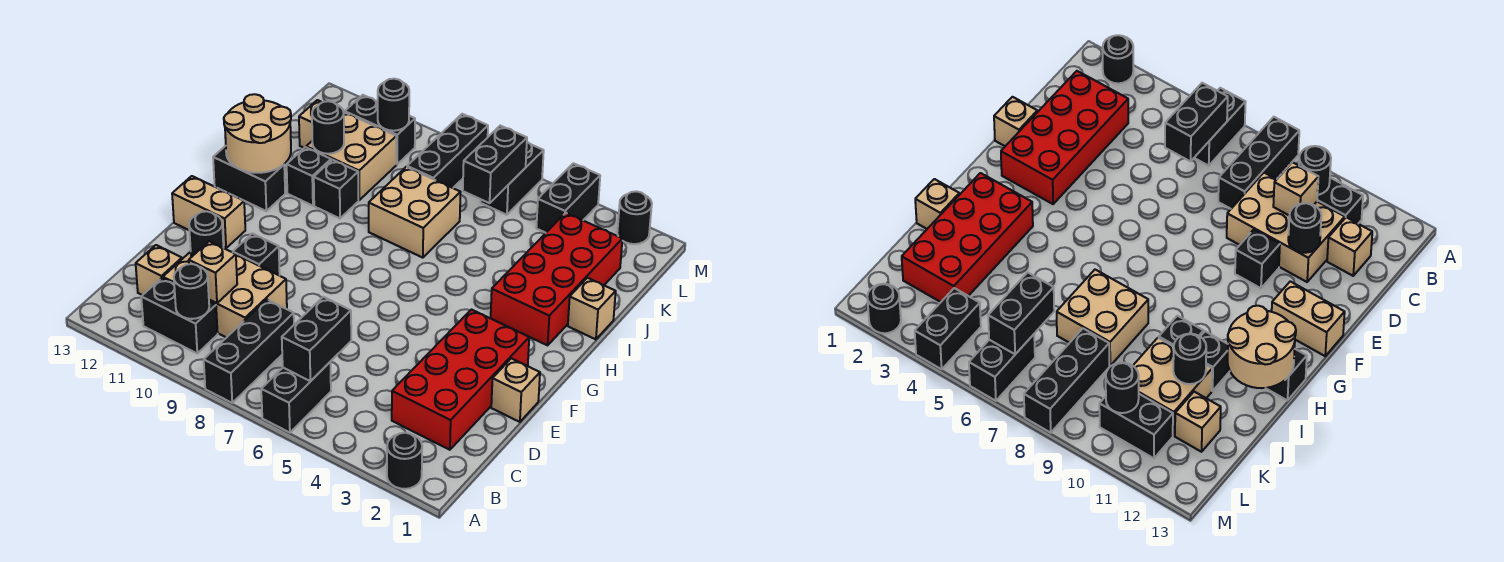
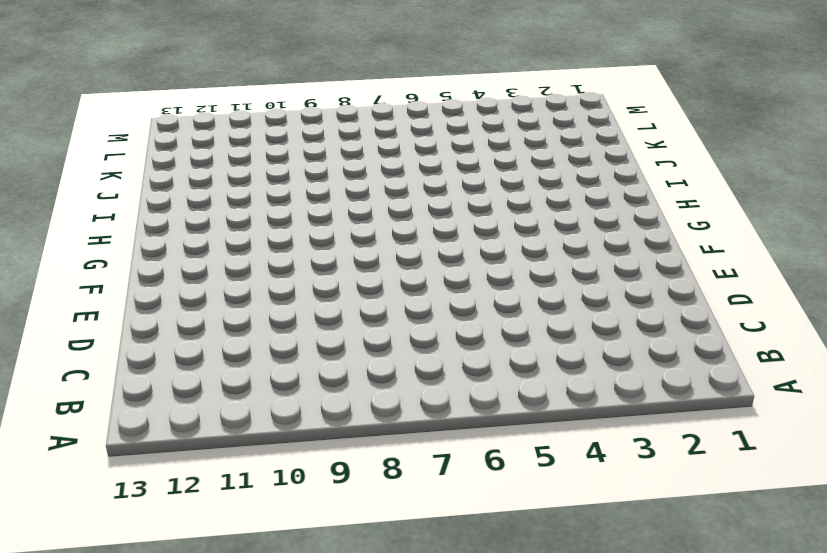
none -> black round brick A2 level 1
none -> black brick A6:B6 level 1
none -> black brick A8:C8 level 1
none -> black brick B10:B11 level 1

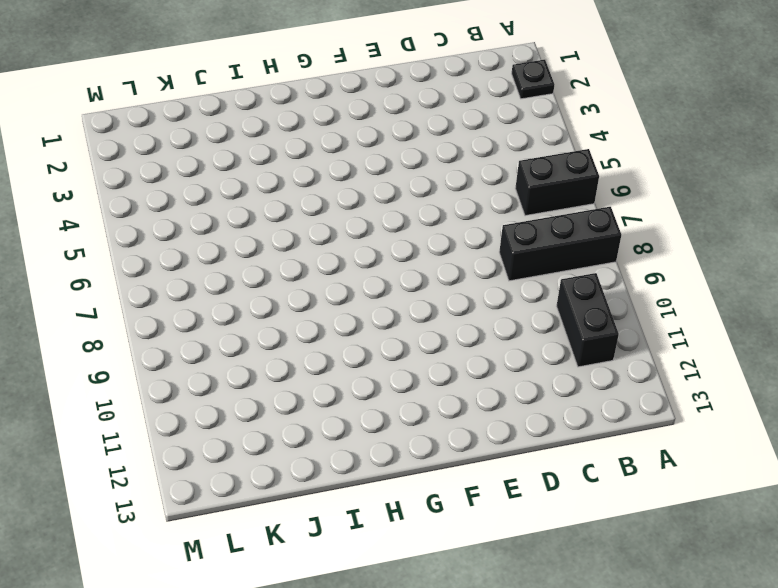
black plate A2 level 1 -> black round brick A2 level 1
none -> red brick C2:F3 level 1
none -> tan brick C9:D11 level 1
none -> tan brick C12 level 1
none -> tan brick E1 level 1

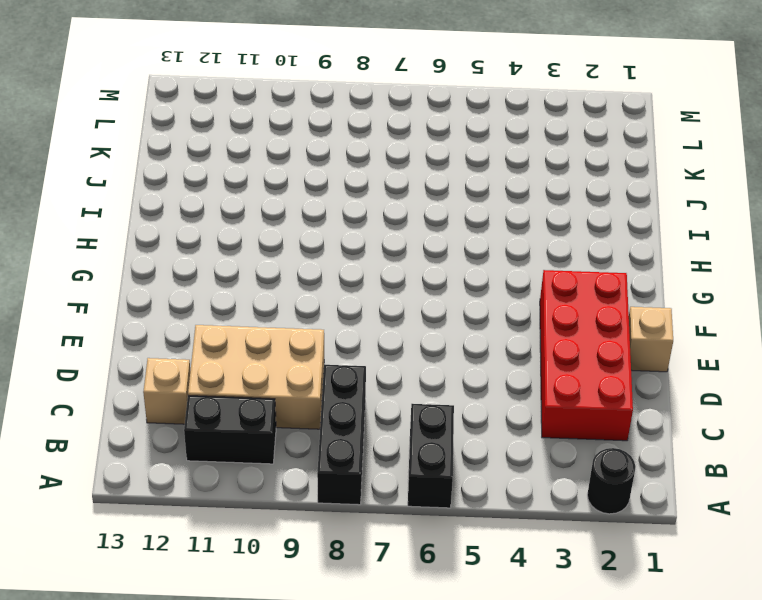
none -> black brick E10 level 1
none -> tan brick F12:F13 level 1
none -> red brick H2:K3 level 1
none -> black brick H12:H13 level 1

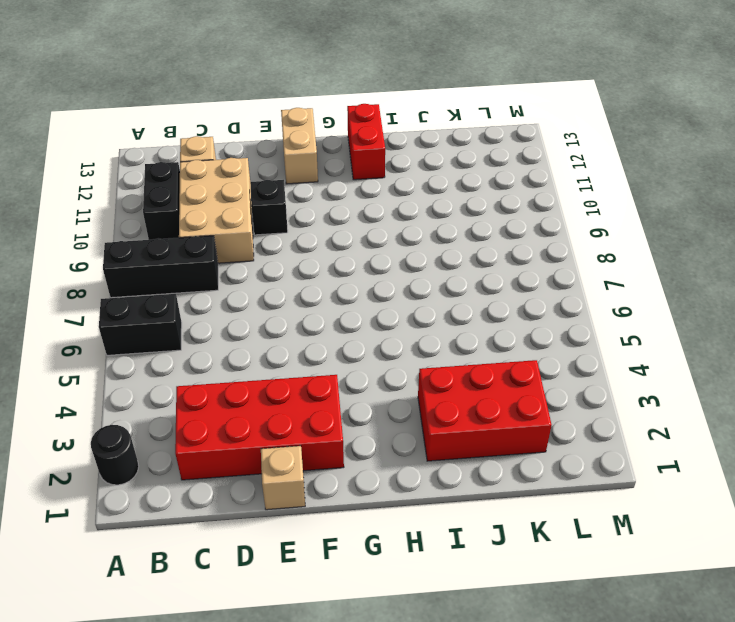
red brick H12:H13 level 1 -> black brick H12:H13 level 1
red brick I2:K3 level 1 -> red brick H2:K3 level 1
none -> tan brick I1 level 1
none -> tan brick I7:J8 level 1
none -> black brick I10 level 1
none -> black brick I11 level 1

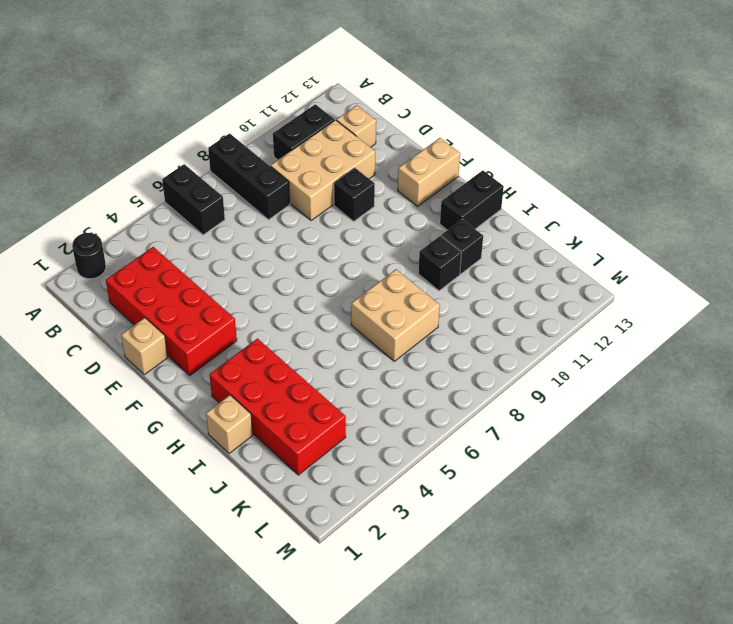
none -> tan brick J10:K11 level 1
none -> black brick K8:M8 level 1
none -> tan brick K12 level 1
none -> black brick L4:M4 level 1

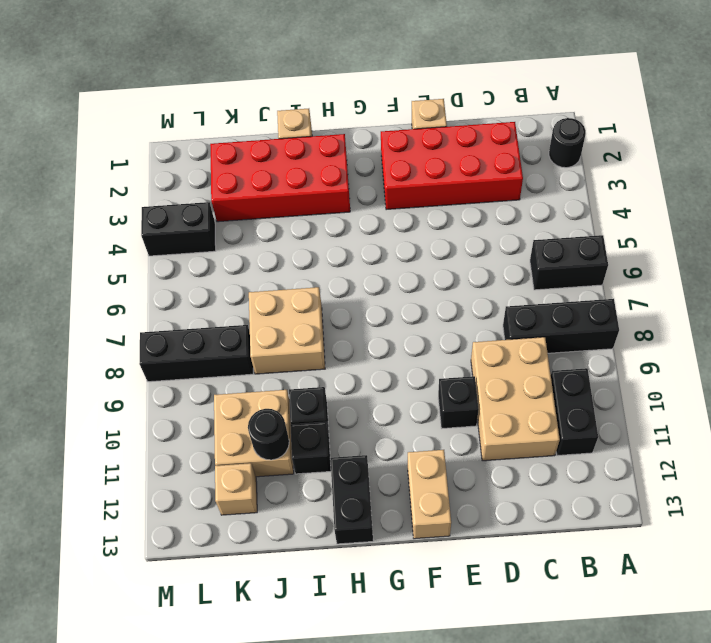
none -> tan brick C12 level 1
none -> black brick L6:M6 level 1
none -> black brick L10:L11 level 1
none -> black round brick M2 level 1

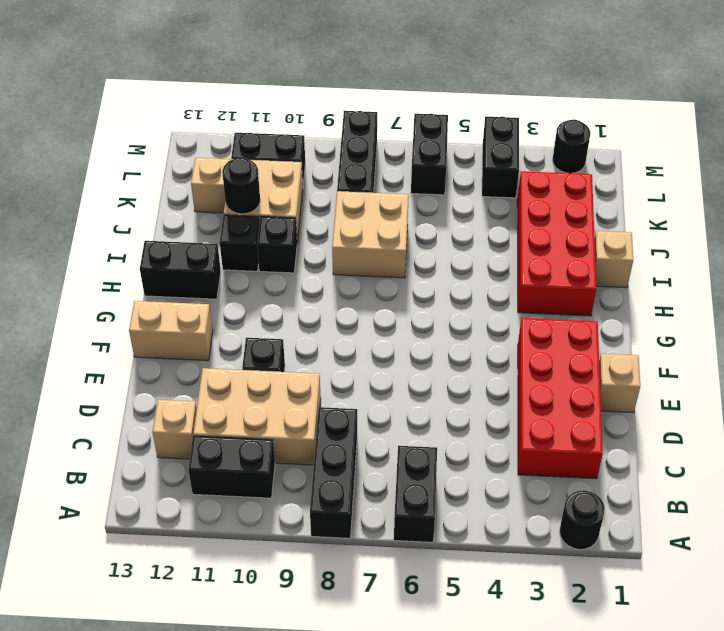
none -> black brick B6:C6 level 2
none -> black round brick B10 level 2
none -> tan brick C10 level 2
none -> black round brick D11 level 2

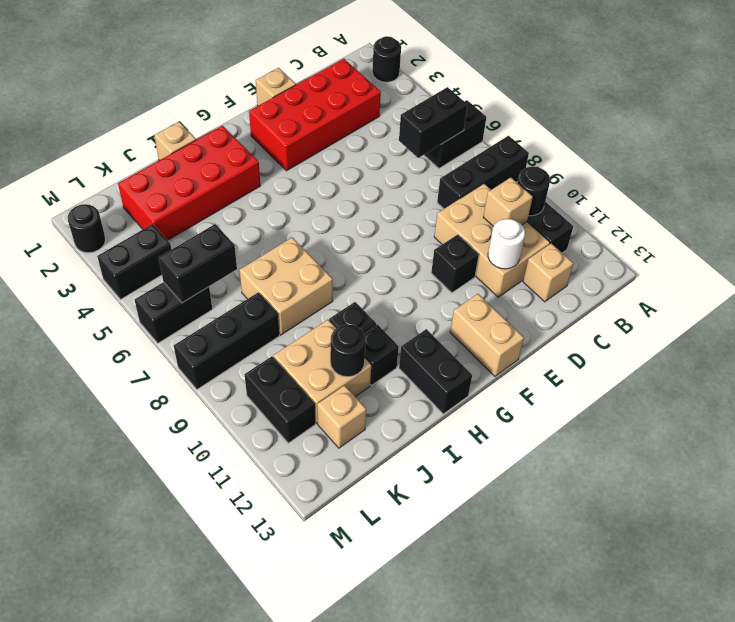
white round brick D11 level 2 -> black round brick D11 level 2
none -> tan round brick H12:I13 level 2
none -> black round brick L10 level 2

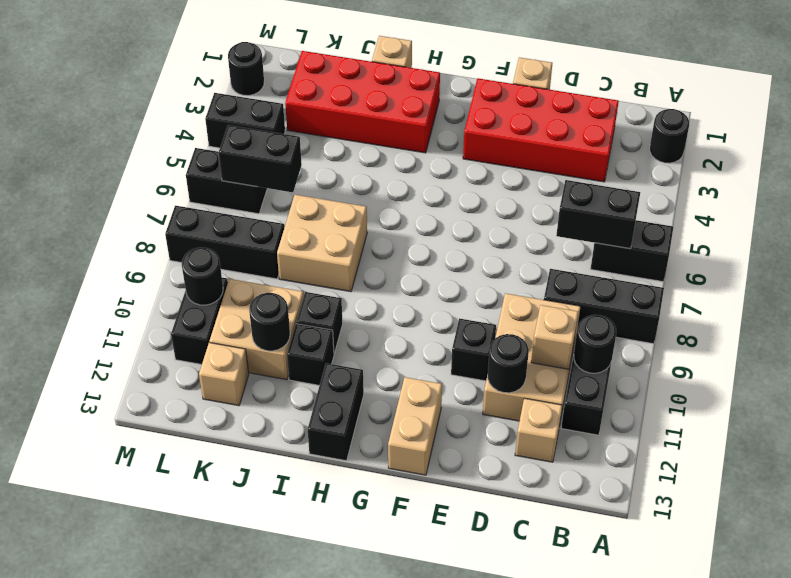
none -> tan round brick H12:I13 level 2

